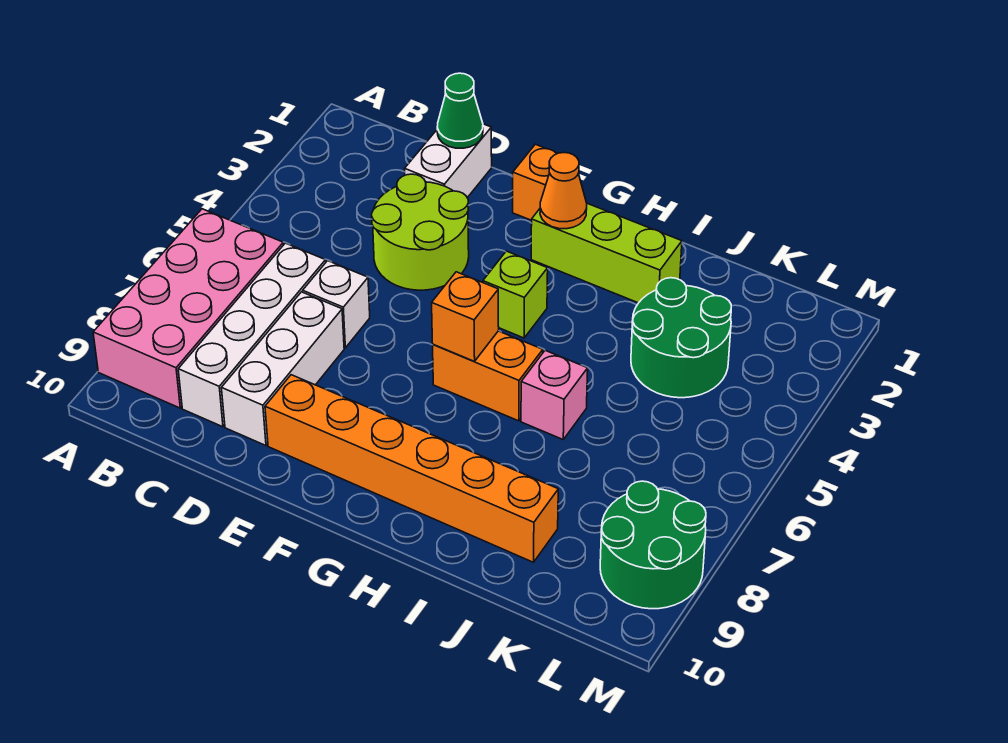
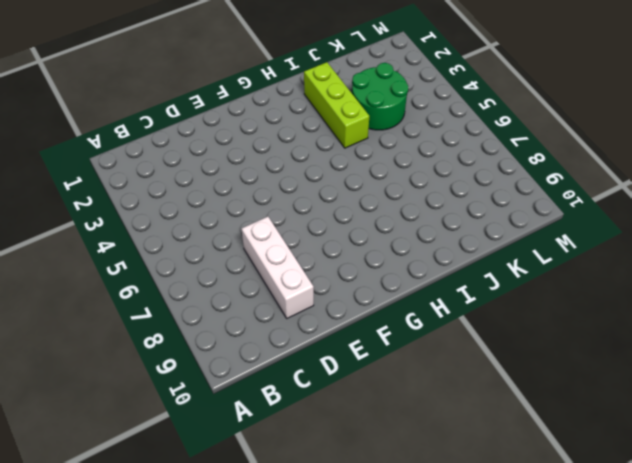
lime brick I2:I4 level 1 -> lime brick G2:I2 level 1
none -> pink brick A6:B9 level 1
none -> white brick C6:C9 level 1
none -> white brick D1:D2 level 1

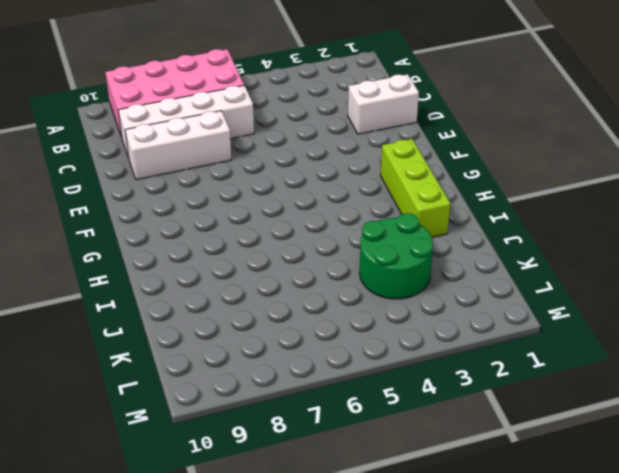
none -> lime round brick D3:E4 level 1
none -> white brick D6 level 1
none -> orange brick E9:J9 level 1

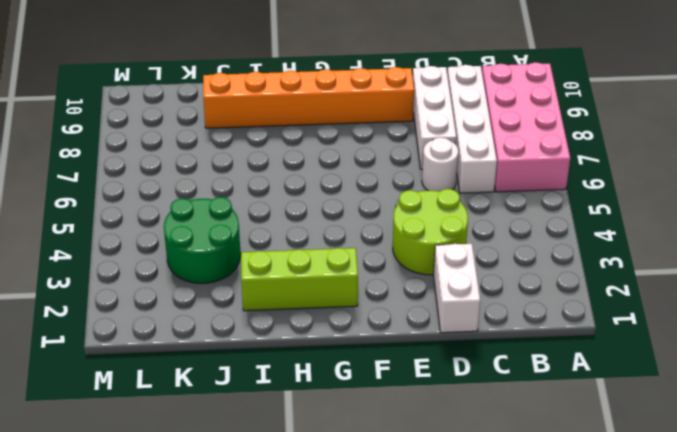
white round brick D6 level 1 -> white brick D6 level 1
none -> orange brick F1 level 1
none -> lime brick G4 level 1
none -> orange brick G6:H6 level 1

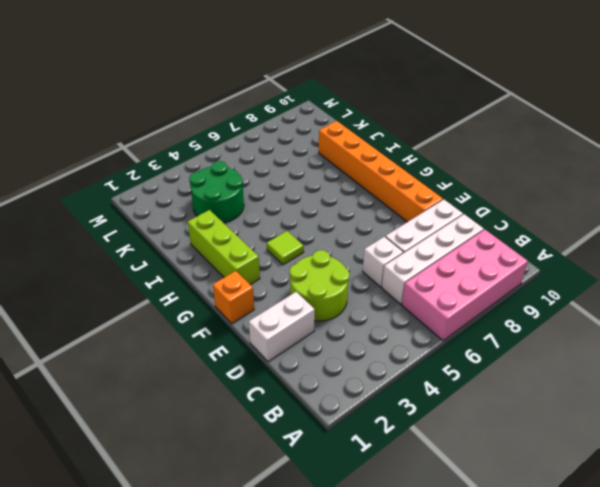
lime tile G4 level 1 -> lime brick G4 level 1
none -> orange brick G6:H6 level 1
none -> pink brick I6 level 1
none -> green round brick L8:M9 level 1

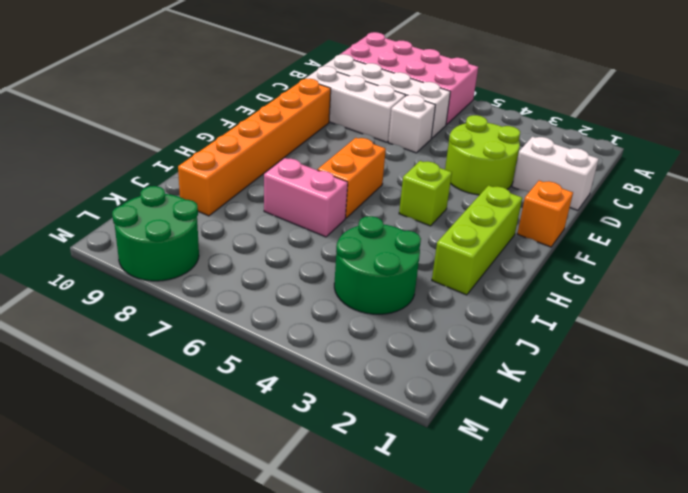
pink brick I6:I7 level 1 -> pink brick I6 level 1
none -> green cone D1 level 2
none -> orange cone G2 level 2
none -> orange brick G6 level 2

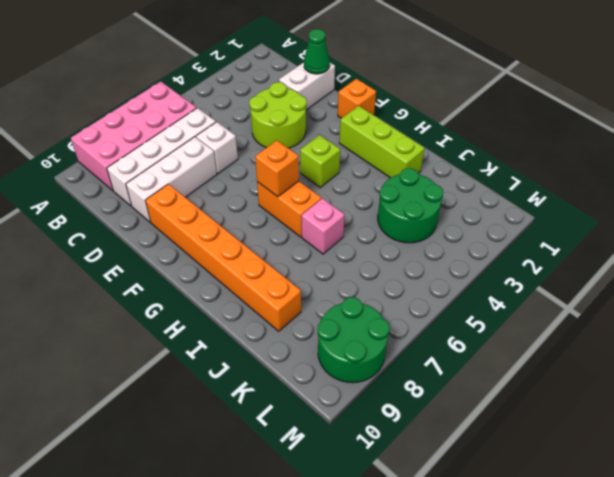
none -> orange cone G2 level 2

